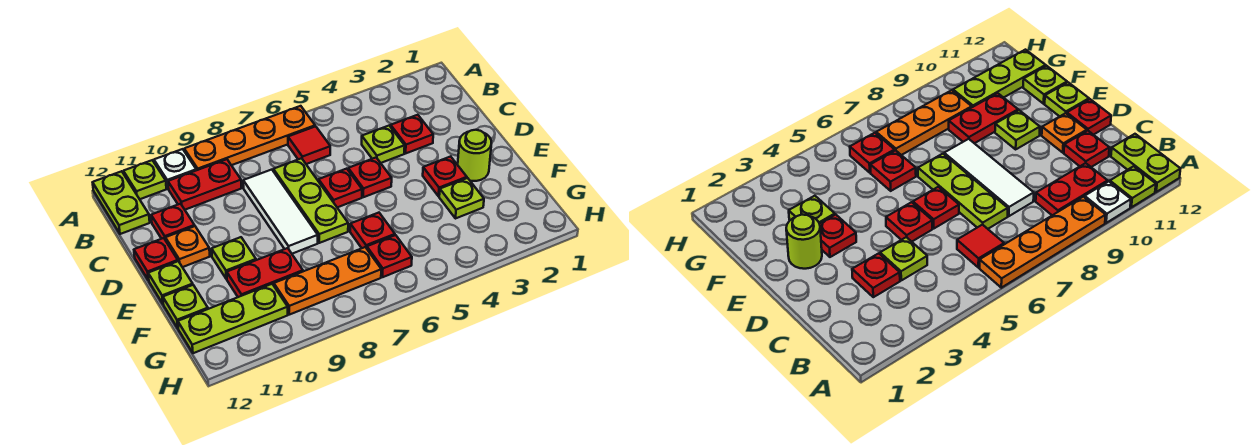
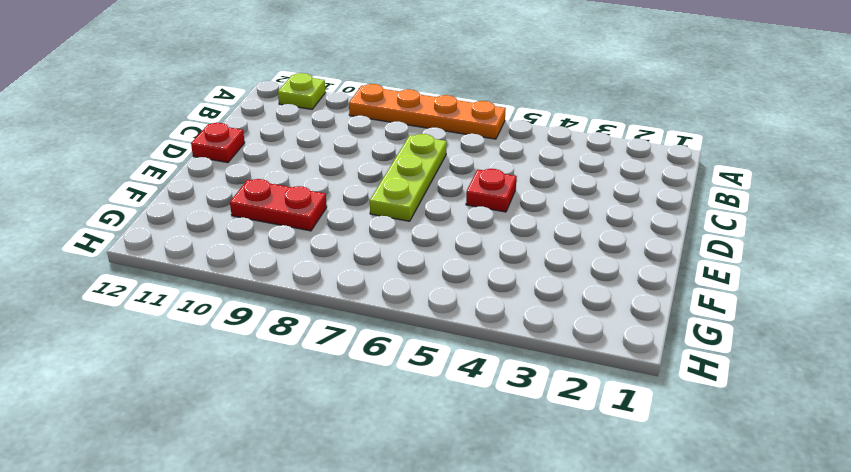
none -> white plate A10 level 1
none -> lime plate A12:B12 level 1
none -> red tile B6 level 1

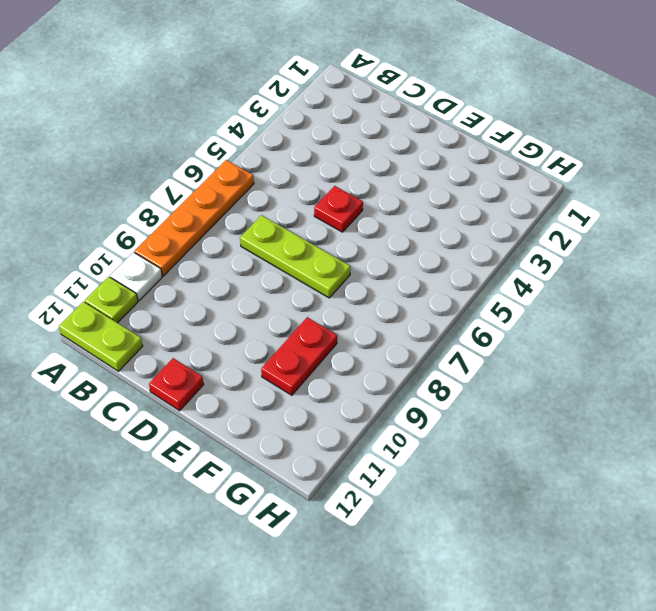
none -> red tile B6 level 1
none -> red plate B9:B10 level 1
none -> red plate C3 level 1

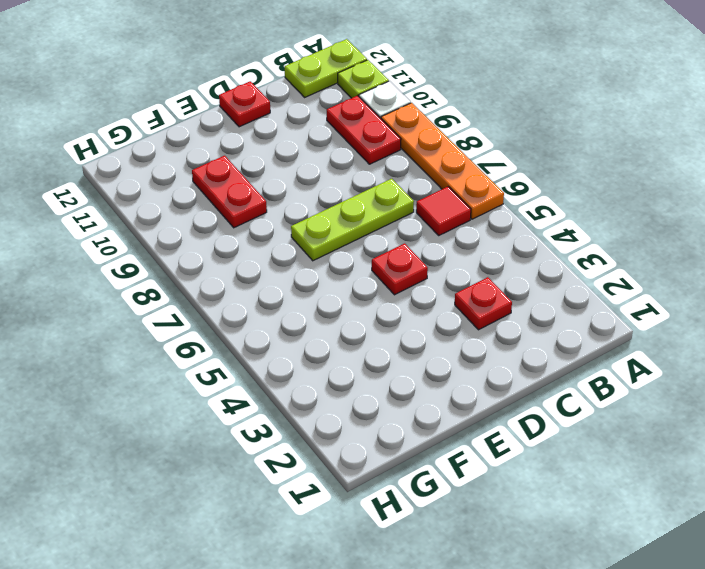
none -> lime plate C4 level 1
none -> white tile C8:E8 level 1
none -> red plate C11 level 1

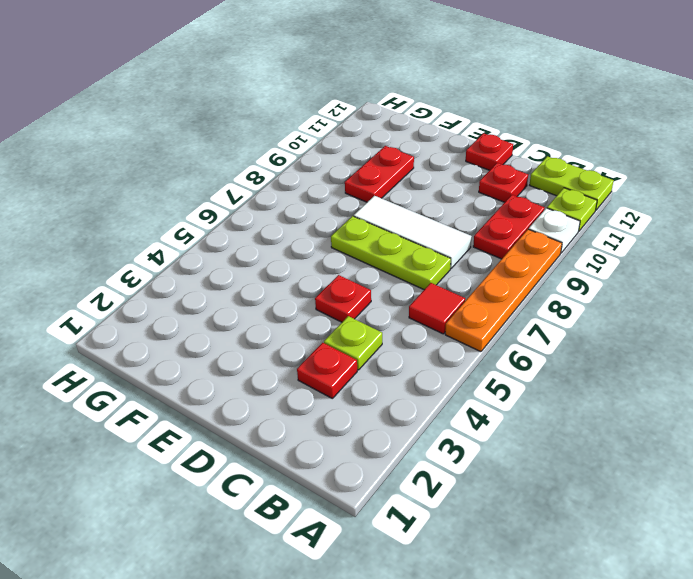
none -> red plate D6 level 1
none -> orange plate D11 level 1
none -> lime round brick E2 level 1

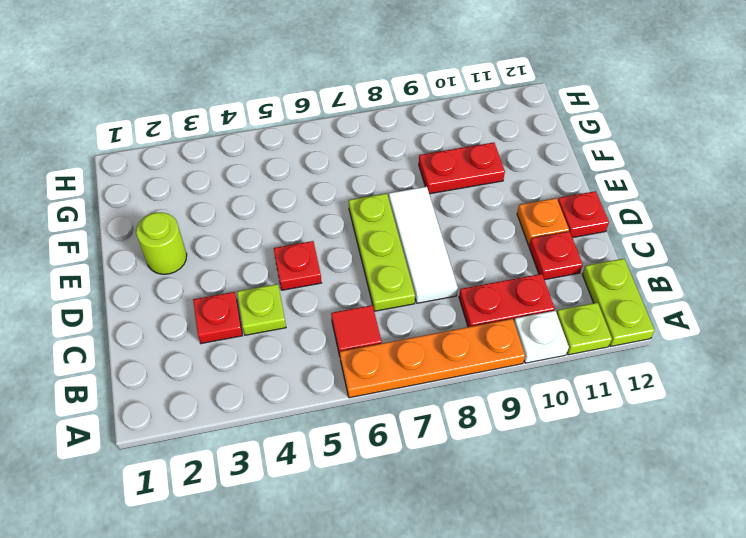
none -> red plate D6 level 1
none -> red plate E3 level 1
none -> lime plate E10 level 1

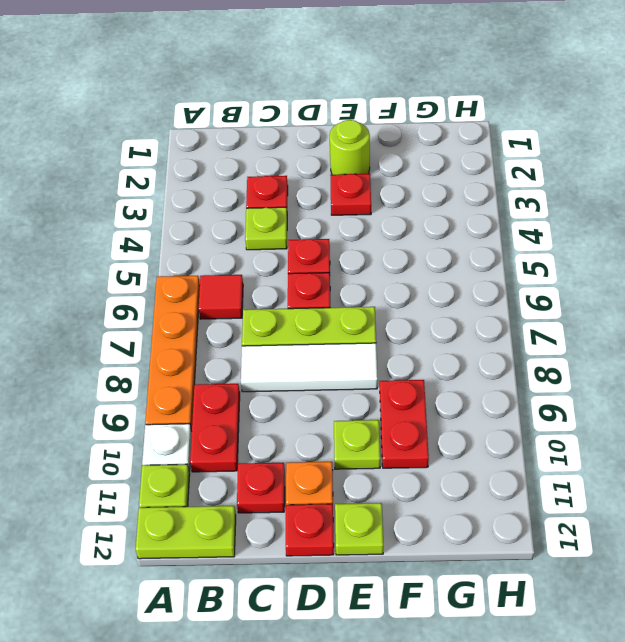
none -> lime plate F3 level 1
none -> red plate F6 level 1
none -> lime plate F12 level 1

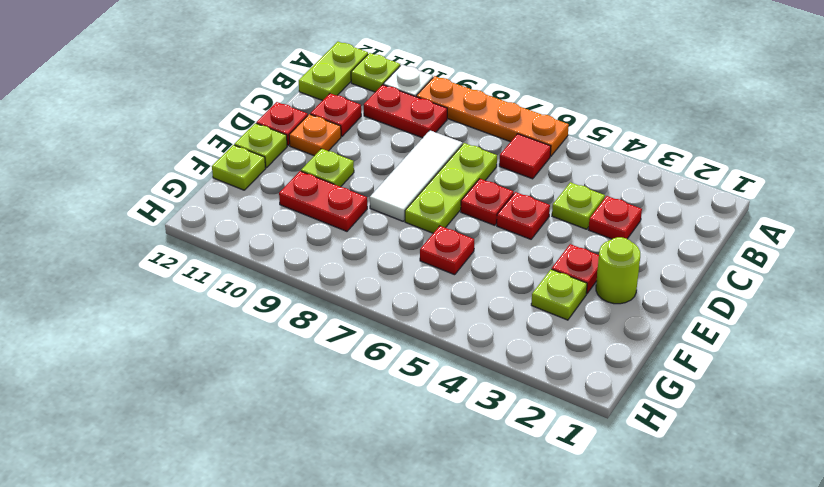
none -> red plate G6 level 1
none -> orange plate G7:G9 level 1
none -> lime plate G10:G12 level 1

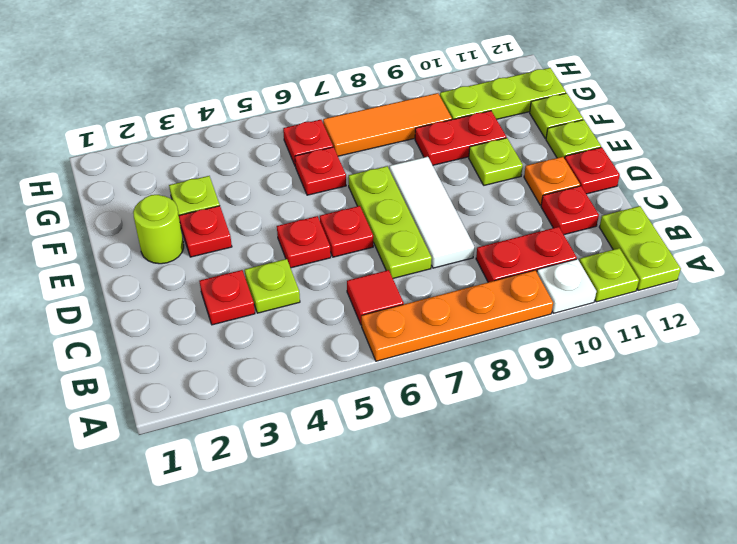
orange tile G7:G9 level 1 -> orange plate G7:G9 level 1

